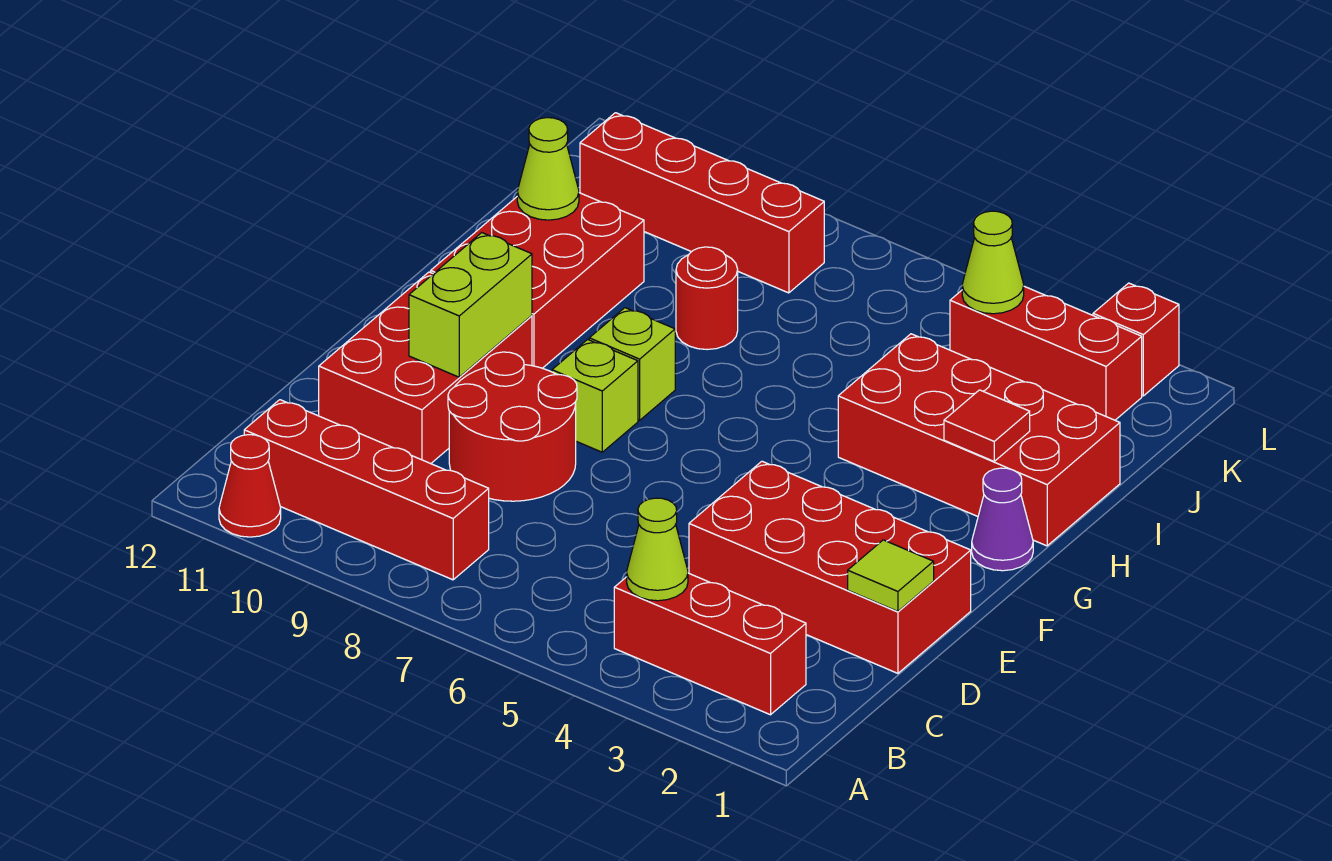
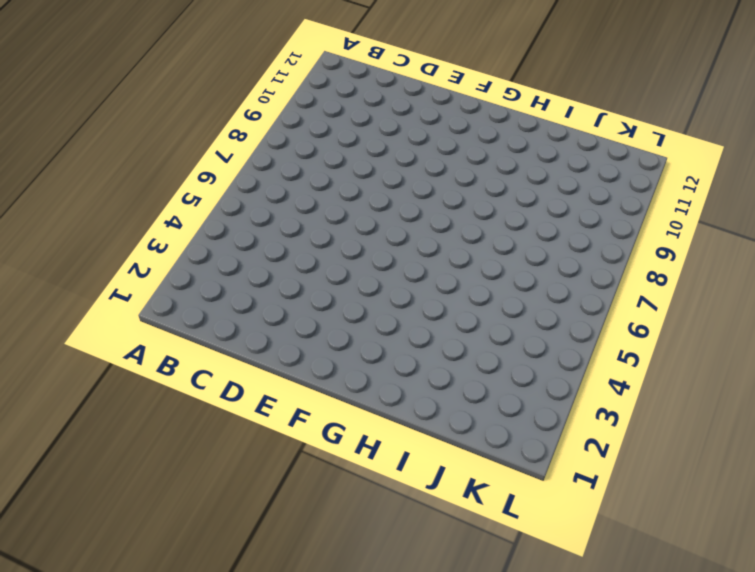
none -> red cone A11 level 1
none -> red brick B2:B4 level 1
none -> red brick B8:B11 level 1

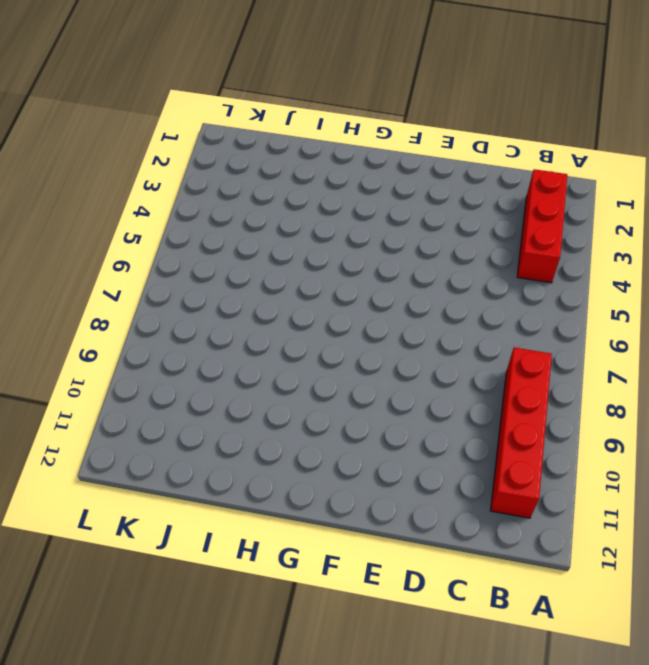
none -> red cone A11 level 1
none -> red brick D1:E4 level 1
none -> red round brick D8:E9 level 1

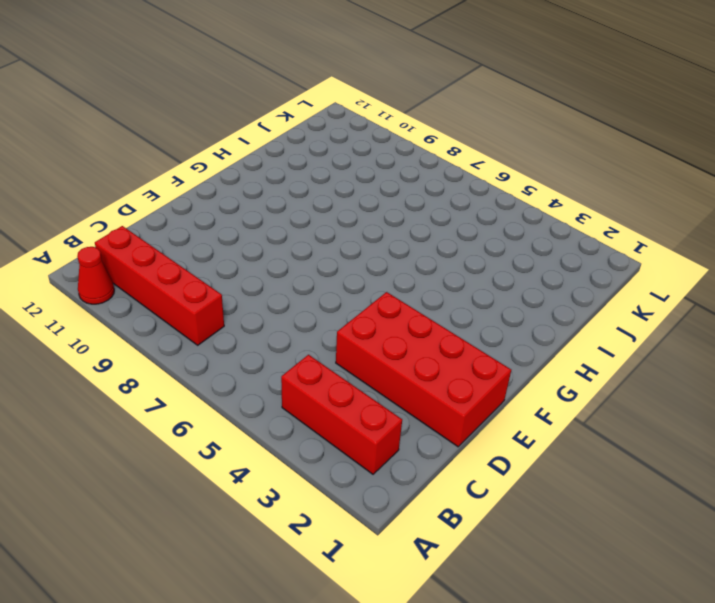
none -> red round brick D8:E9 level 1
none -> red brick D10:F11 level 1
none -> lime brick F8 level 1

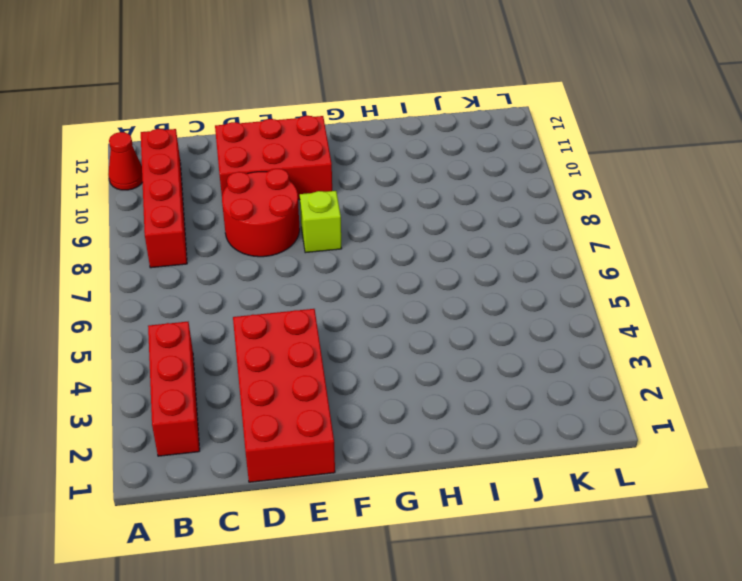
none -> purple cone G1 level 1
none -> lime brick G8 level 1
none -> red brick G10:I11 level 1

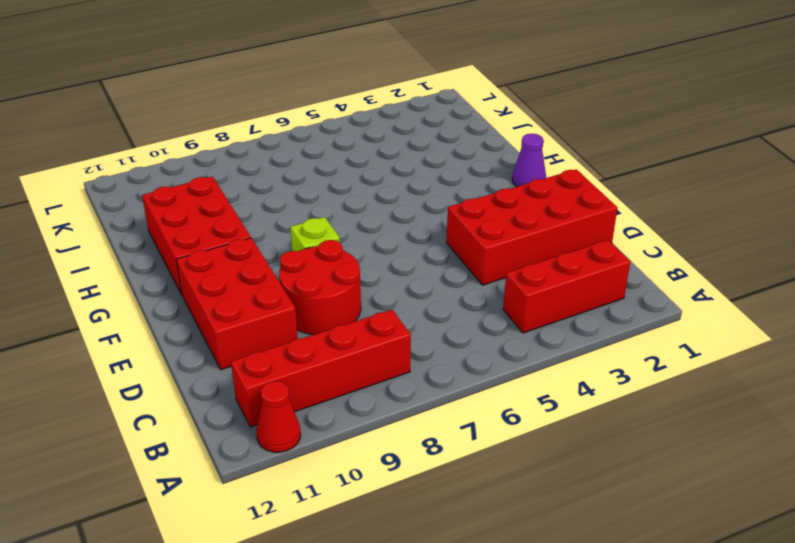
none -> lime brick G8 level 1
none -> red brick H1:I4 level 1
none -> red round brick I8 level 1

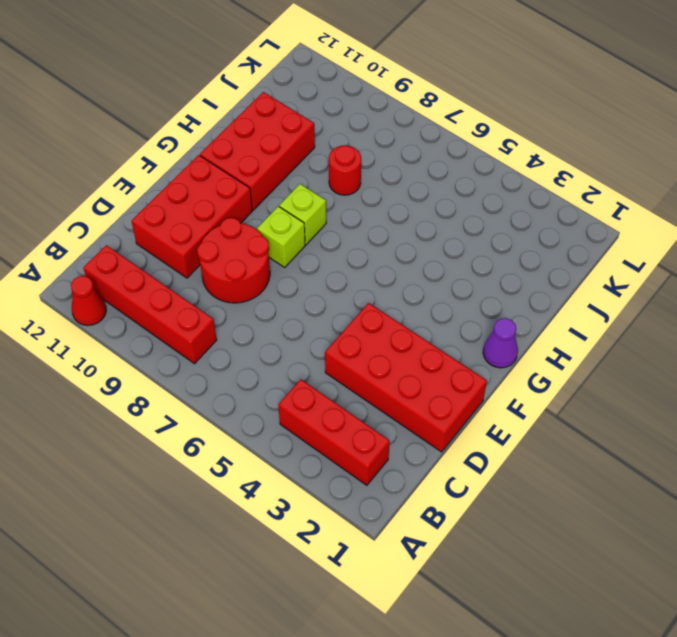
none -> red brick H1:I4 level 1
none -> red brick K2:K4 level 1
none -> red brick K8:K11 level 1

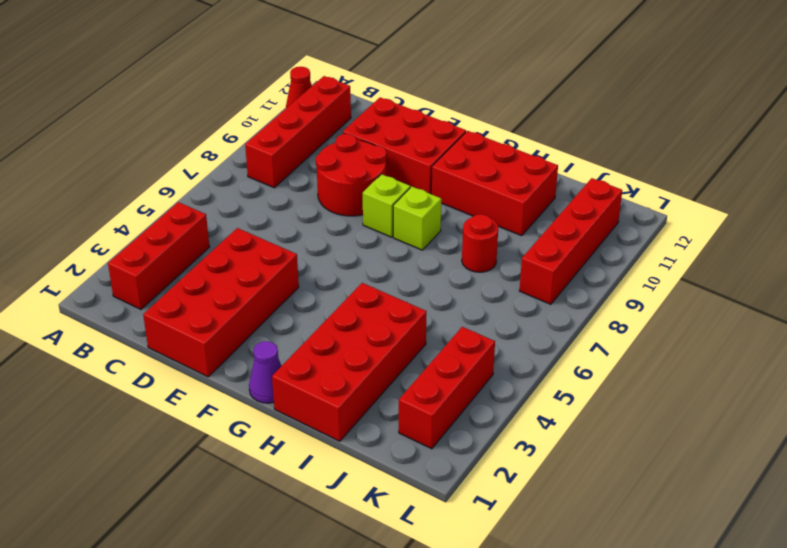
none -> red brick L2 level 1
none -> lime cone B4 level 2
none -> lime tile D1 level 2

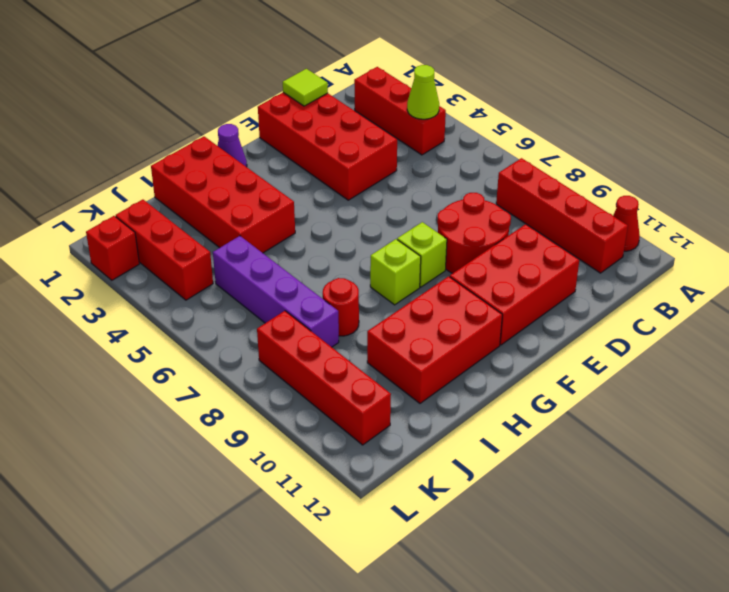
purple brick J5:J8 level 1 -> none
none -> lime brick E10:F10 level 2
none -> red tile H2 level 2
none -> lime cone I11 level 2

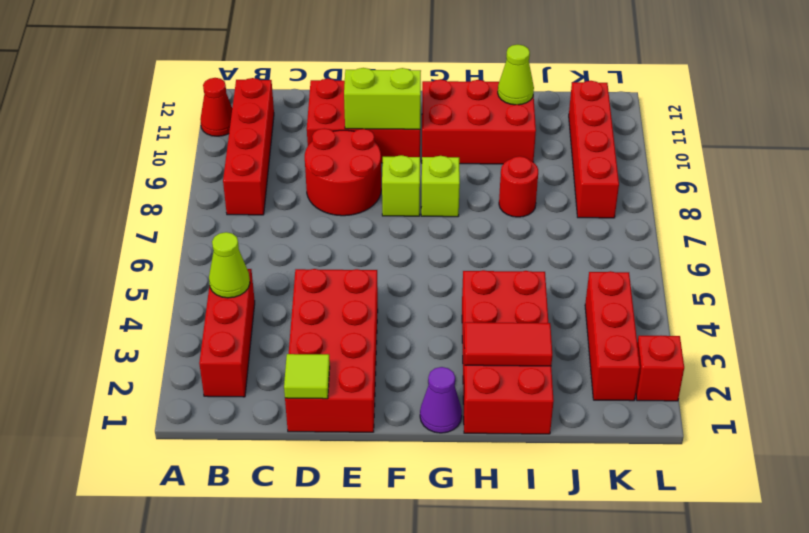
red tile H2:I2 level 2 -> red tile H2 level 2
none -> lime cone K4 level 2

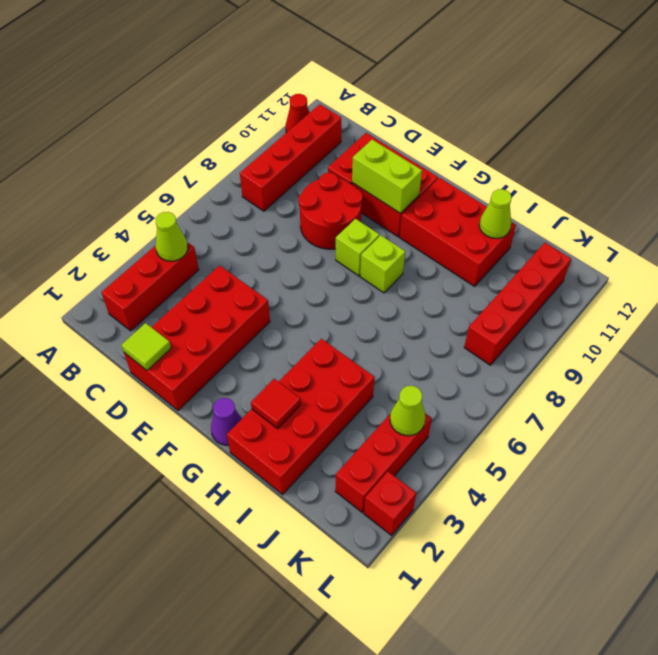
none -> red round brick I8 level 1

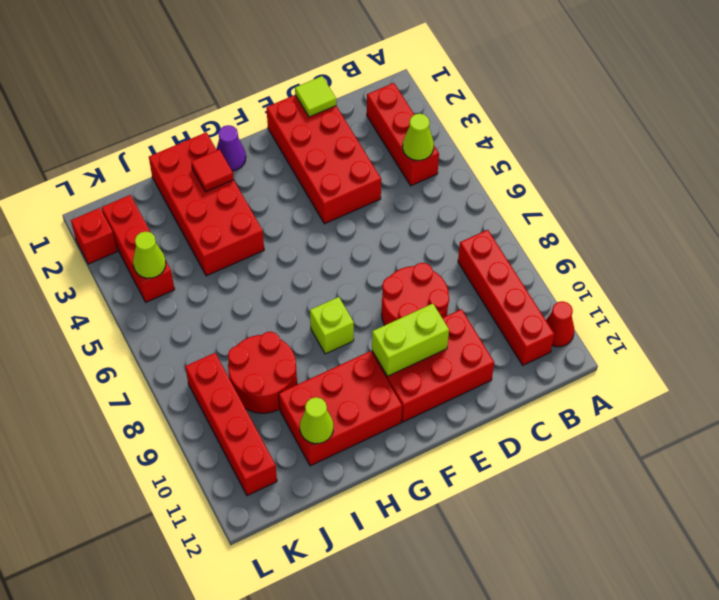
red round brick I8:J9 level 1 -> red round brick I8 level 1
none -> lime brick F8 level 1

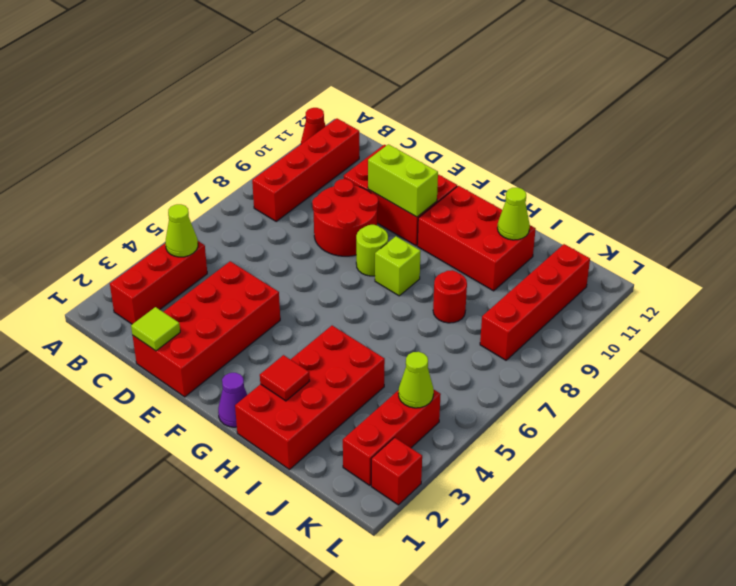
lime round brick F8 level 1 -> lime brick F8 level 1

